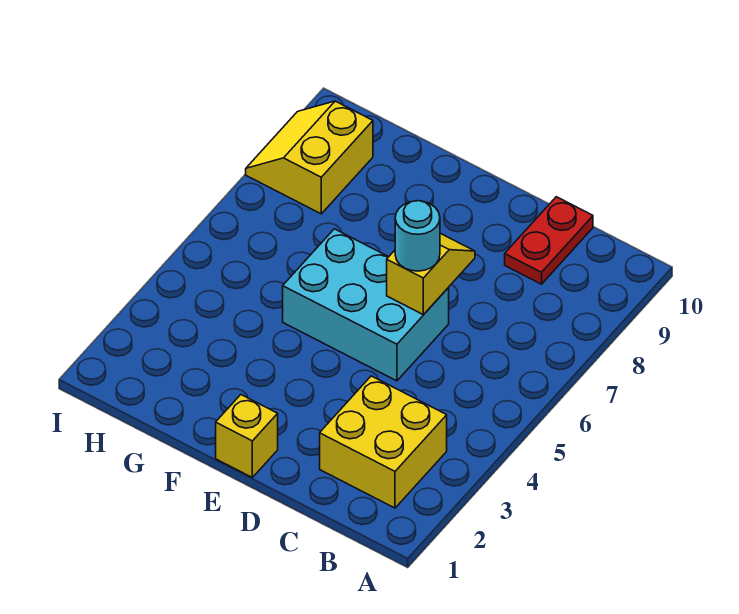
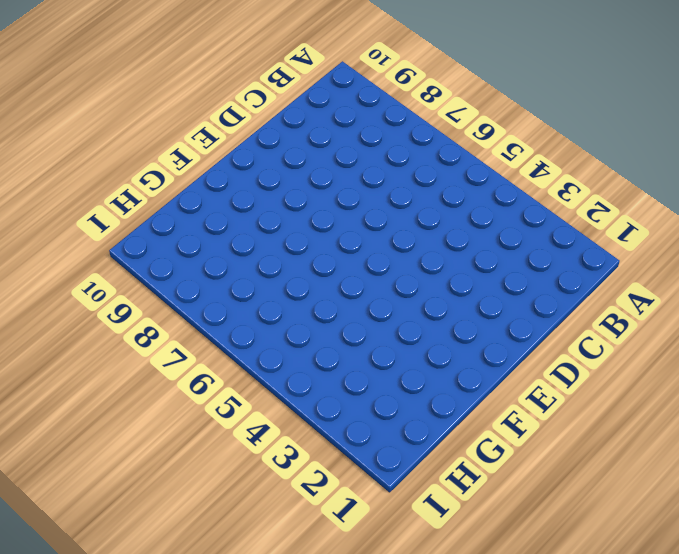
none -> yellow brick B2:C3 level 1
none -> red plate C9:C10 level 1

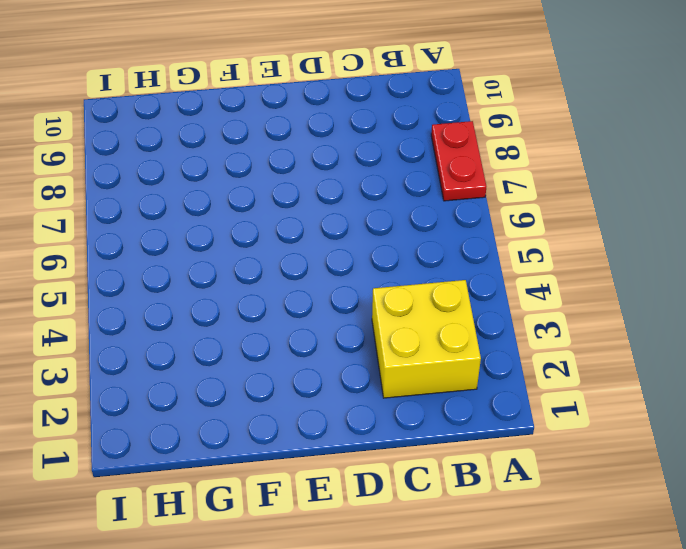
red plate A7:A8 level 1 -> red plate C9:C10 level 1
none -> cyan brick D5:F6 level 1
none -> yellow brick E1 level 1

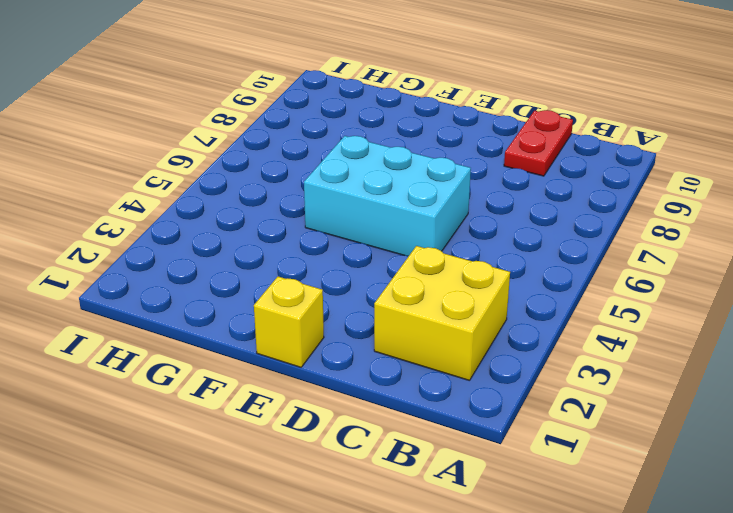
none -> yellow slope H8:I9 level 1 top H
none -> yellow slope D6:D7 level 2 top 6

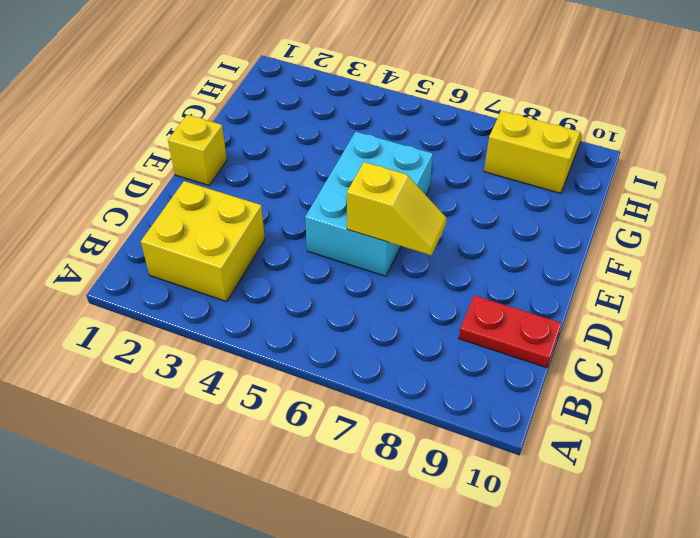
none -> cyan round brick D6 level 3

